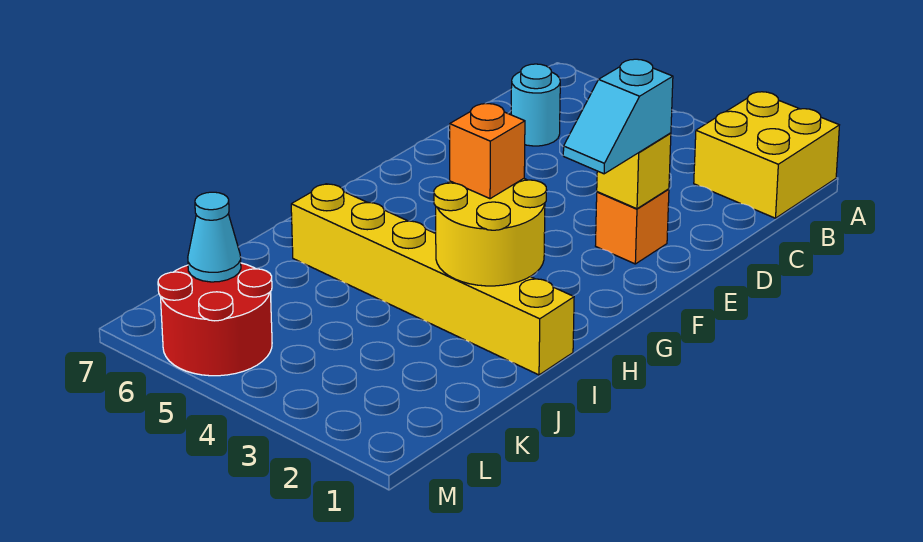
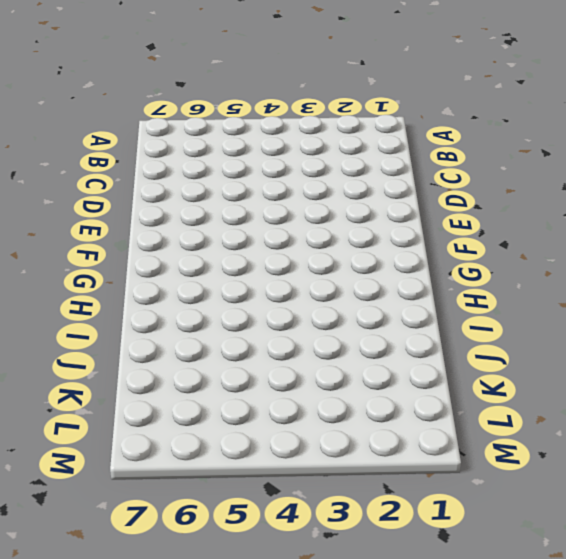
none -> yellow brick A1:B2 level 1
none -> cyan round brick C6 level 1

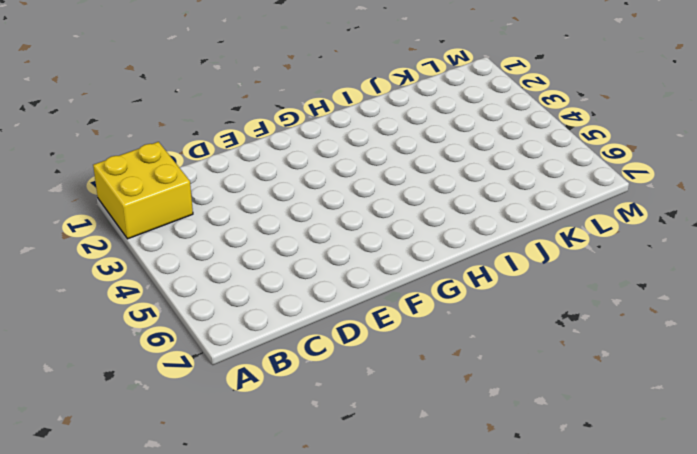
none -> cyan round brick C6 level 1
none -> orange brick E2 level 1

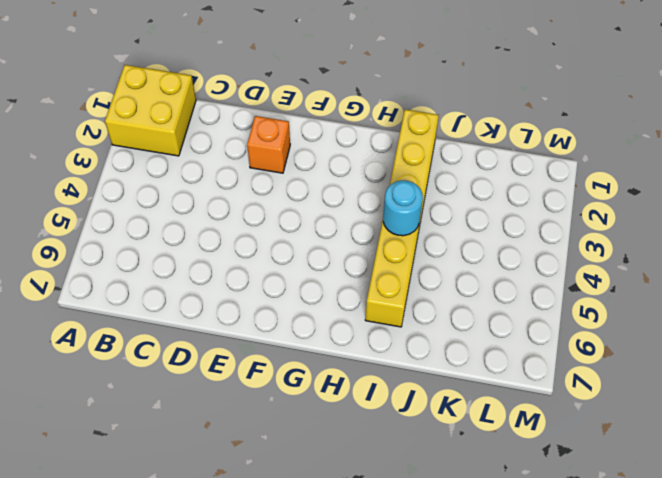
cyan round brick I4 level 2 -> cyan round brick C6 level 1
none -> red round brick L5:M6 level 1
none -> yellow brick E2 level 2

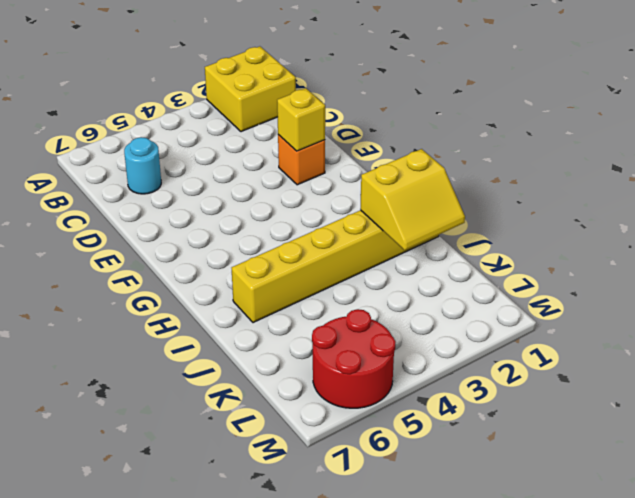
yellow slope I1:J2 level 2 top I -> yellow round brick H2:I3 level 2
none -> cyan cone L6 level 2
none -> cyan slope E2:F2 level 3 top E

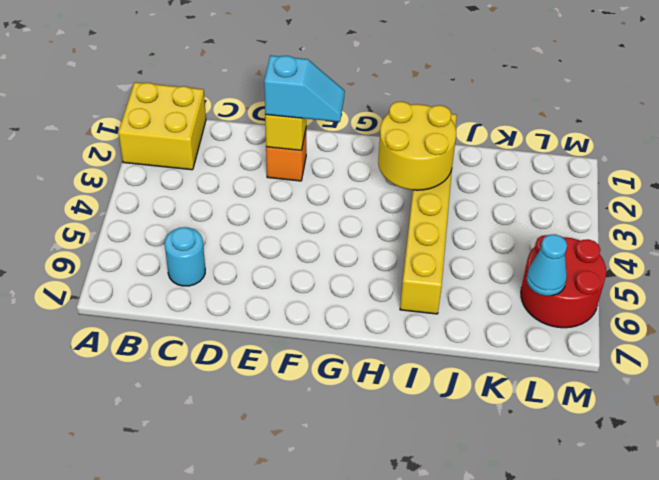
none -> orange brick H3 level 3

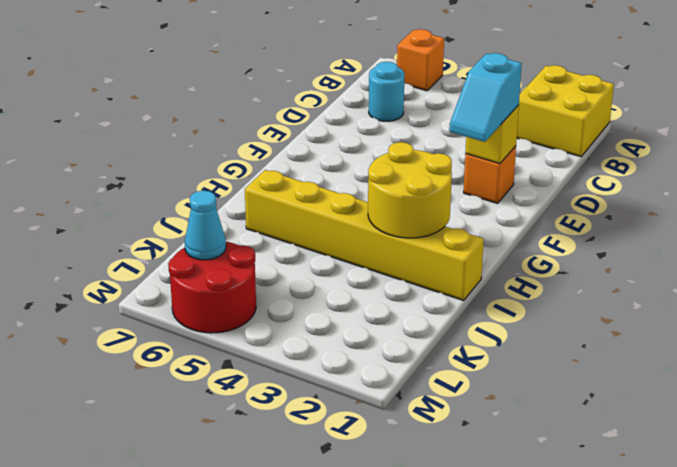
orange brick A6 level 1 -> orange brick H3 level 3

